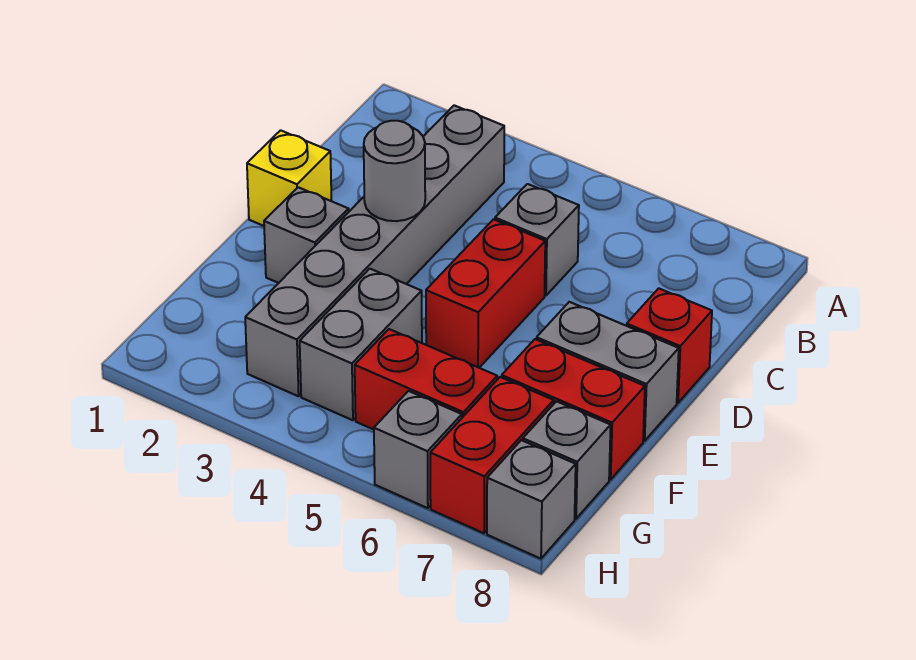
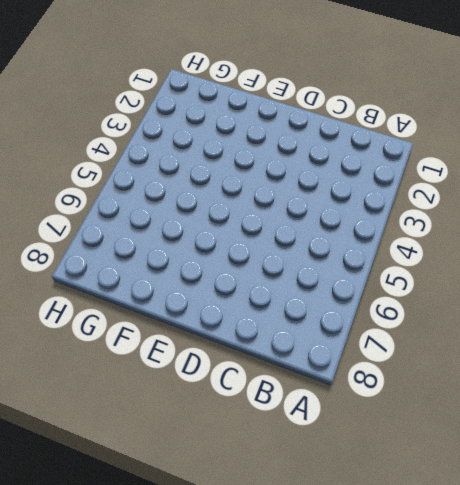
none -> grey brick B3:G3 level 1
none -> grey brick C5 level 1
none -> yellow brick D1 level 1

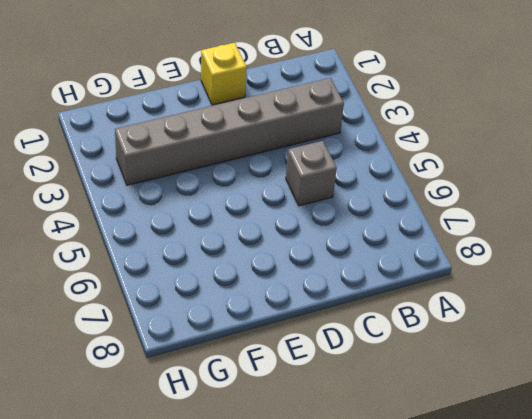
none -> red brick D5:E5 level 1
none -> red brick D8 level 1
none -> grey brick E2 level 1

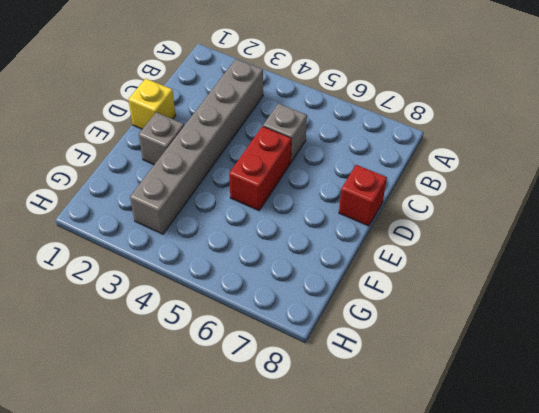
none -> grey brick E7:E8 level 1
none -> grey brick F4:G4 level 1
none -> red brick F7:F8 level 1

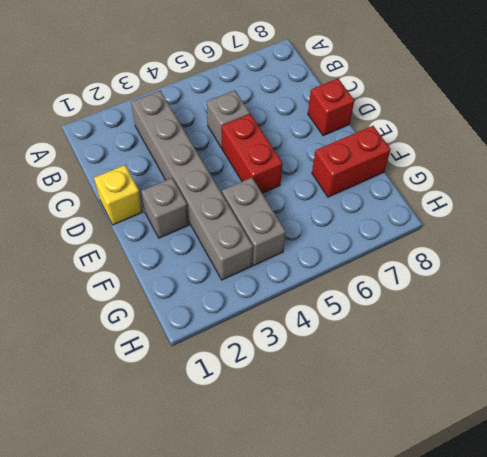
none -> grey brick E7:E8 level 1
none -> red brick G5:G6 level 1
none -> red brick G7:H7 level 1

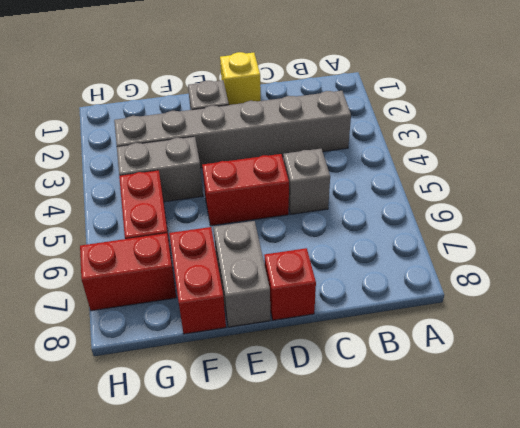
none -> grey brick G8 level 1
none -> grey brick H6 level 1
none -> grey brick H8 level 1

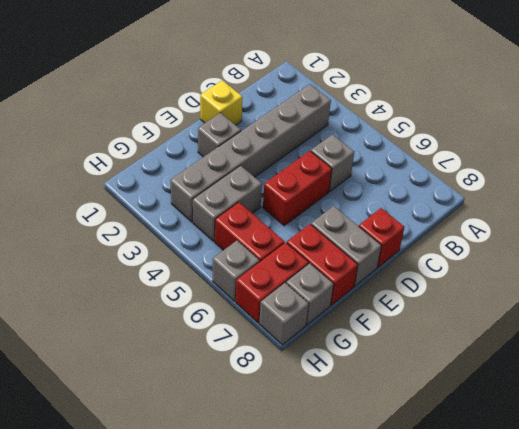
none -> grey round brick D3 level 2

